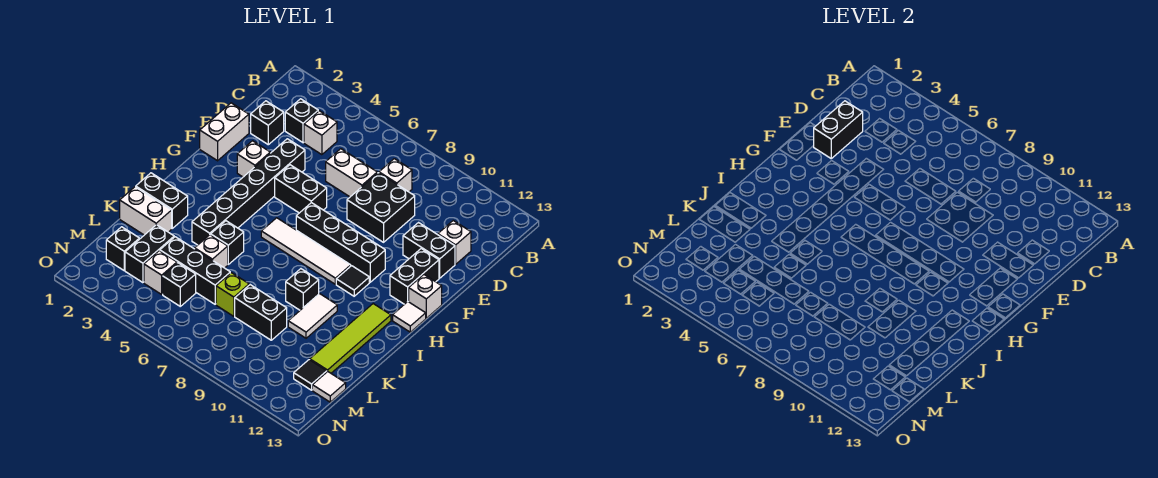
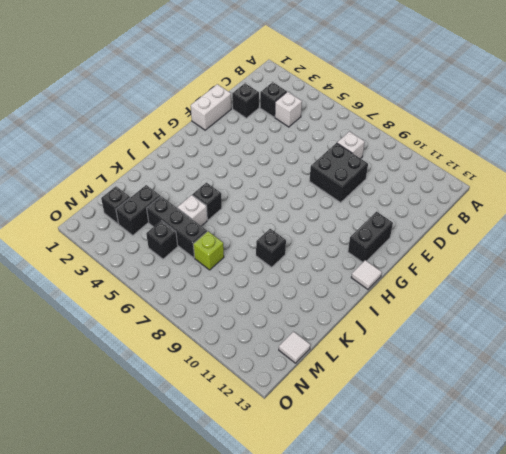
none -> white brick D6:D7 level 1
none -> white brick D12 level 1
none -> black brick E4:J4 level 1
none -> black brick E11:E12 level 1

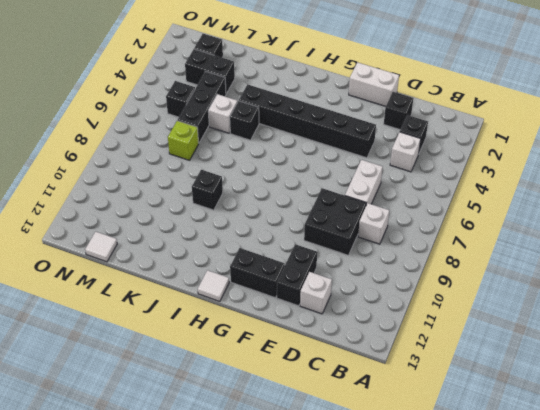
none -> white brick F3 level 1
none -> black brick F5:F6 level 1
none -> black brick G7:G10 level 1
none -> white brick G13 level 1

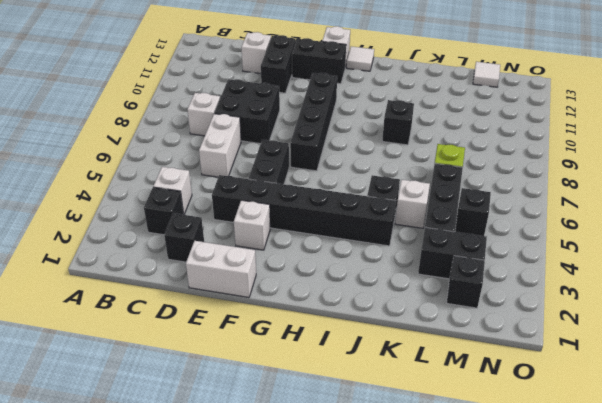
none -> white tile H6:H9 level 1
none -> black tile H10 level 1
none -> lime tile I12:L12 level 1
none -> black brick J1:J2 level 1

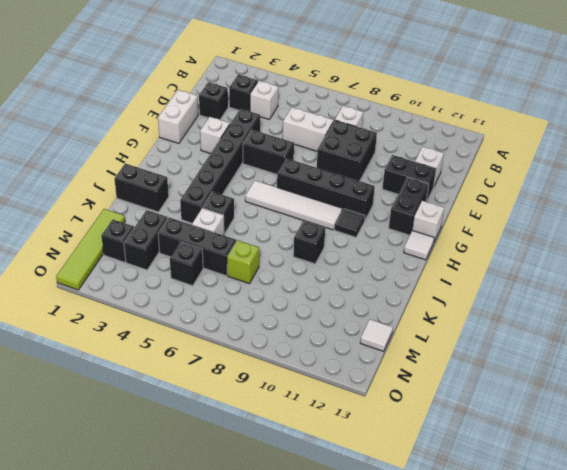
lime tile L1:O1 level 1 -> lime tile I12:L12 level 1
none -> white tile J10:K10 level 1
none -> white brick K1:K2 level 1
none -> black brick L8:L9 level 1
none -> white brick M4 level 1

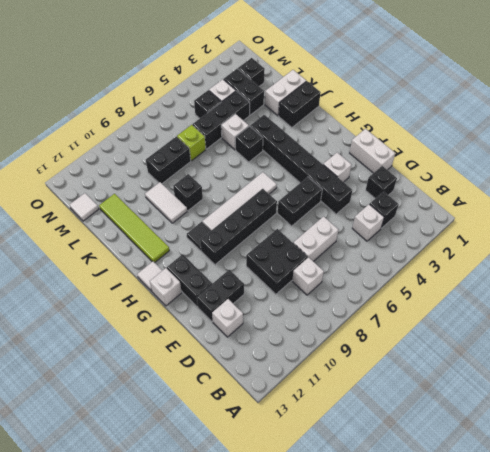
none -> black tile M12 level 1
none -> black brick D2:E2 level 2

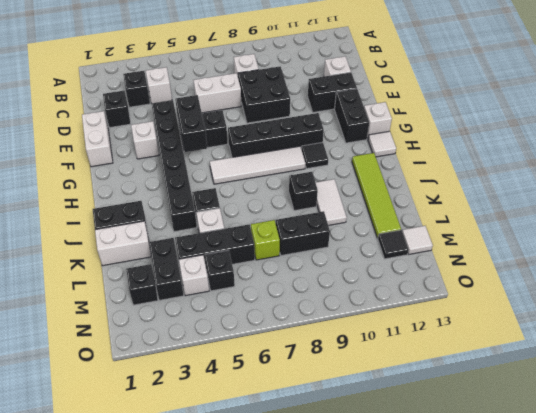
black brick F5:G5 level 2 -> black brick D2:E2 level 2

